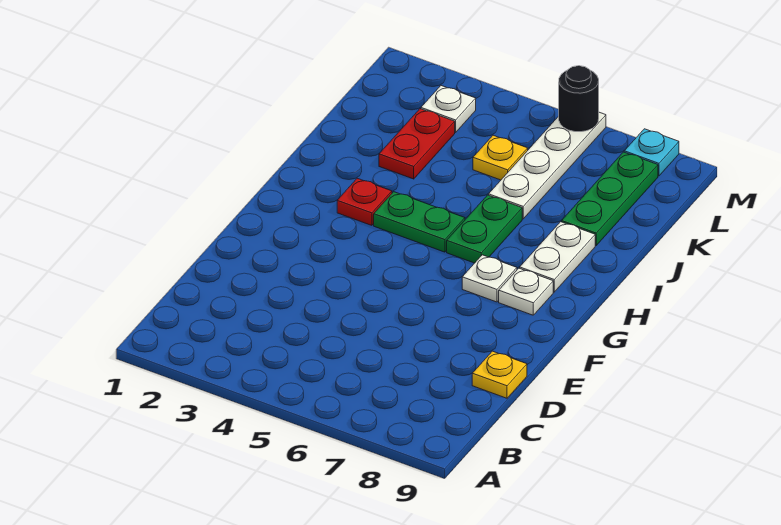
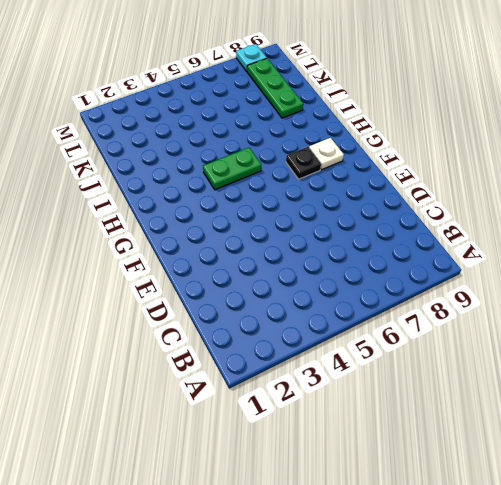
black plate G7 level 1 -> white plate G7 level 1
none -> yellow plate D9 level 1
none -> red plate H3 level 1
none -> green plate H6:I6 level 1

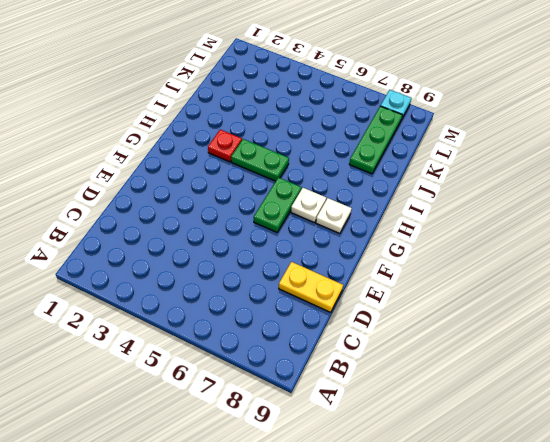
yellow plate D8:D9 level 1 -> yellow plate D9 level 1
green plate F6:G6 level 1 -> green plate H6:I6 level 1
none -> white plate H8:I8 level 1
none -> red plate J3:K3 level 1
none -> white plate J6:M6 level 1

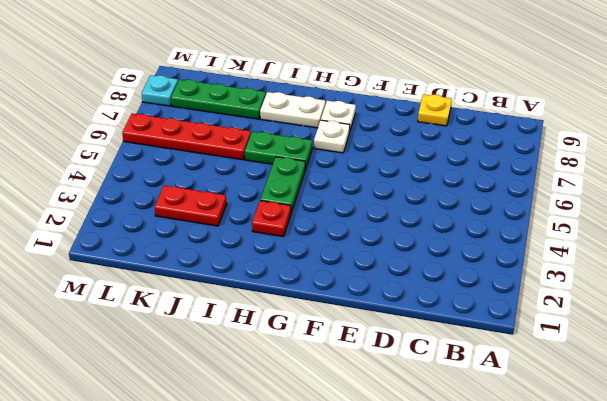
red plate J6:M6 level 1 -> white plate J6:M6 level 1
none -> yellow plate K5 level 1
none -> white plate L3 level 1
none -> black round brick M6 level 2

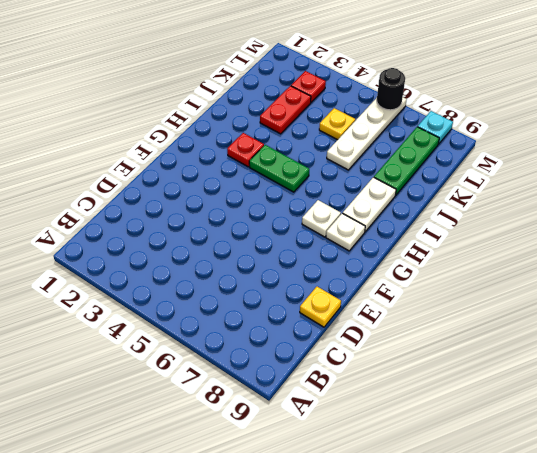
red plate L3 level 1 -> white plate L3 level 1
none -> green plate H6:I6 level 1

